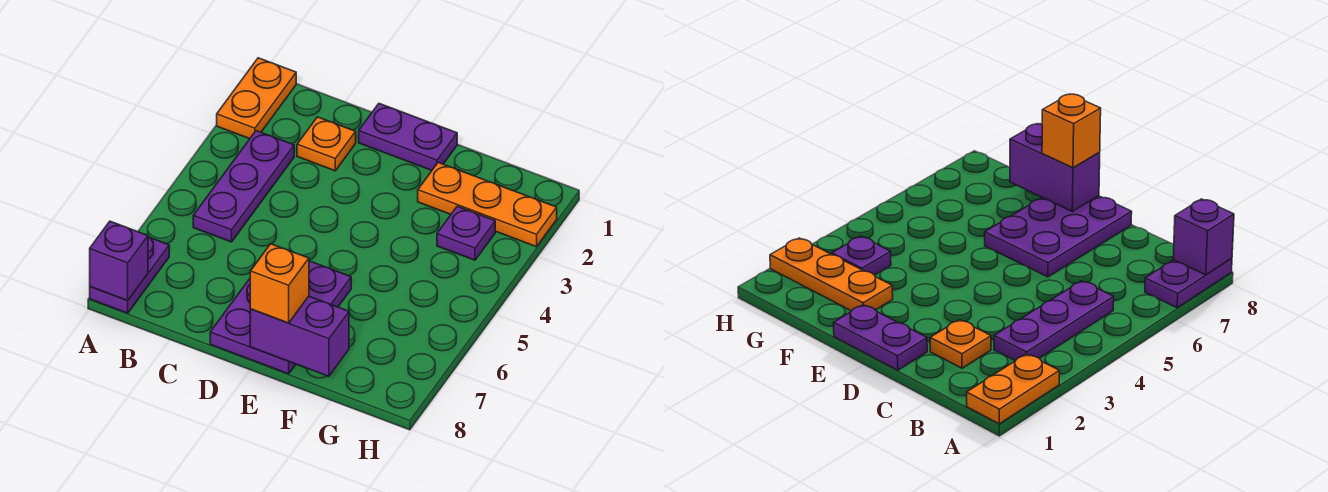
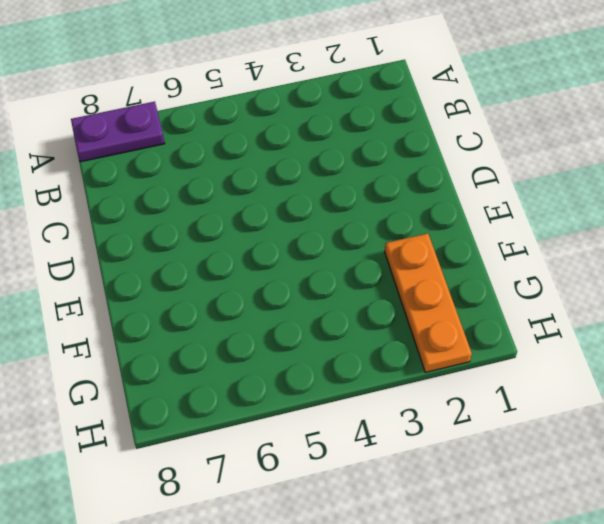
none -> orange plate A1:A2 level 1
none -> purple plate B3:B5 level 1

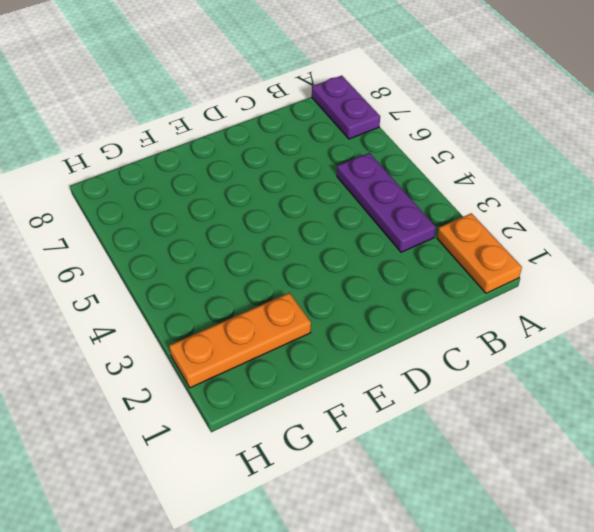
none -> orange plate C2 level 1
none -> purple plate D1:E1 level 1

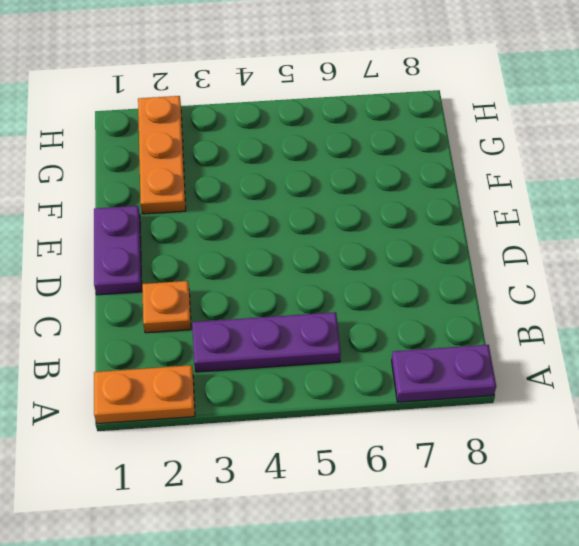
none -> purple plate D6:E8 level 1
none -> purple plate G3 level 1

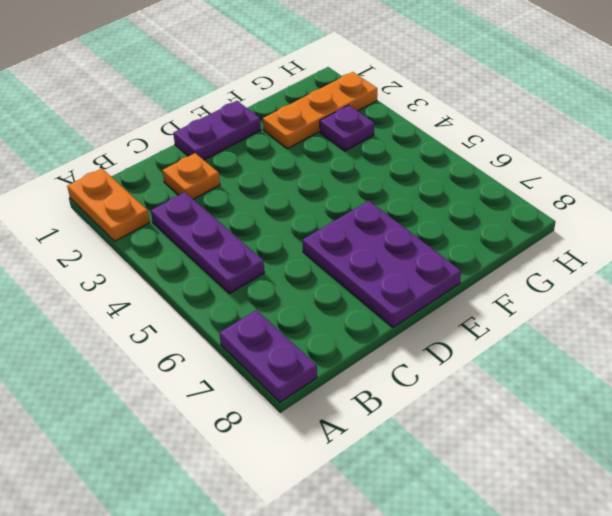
none -> purple brick A8 level 2
none -> purple brick E8:F8 level 2

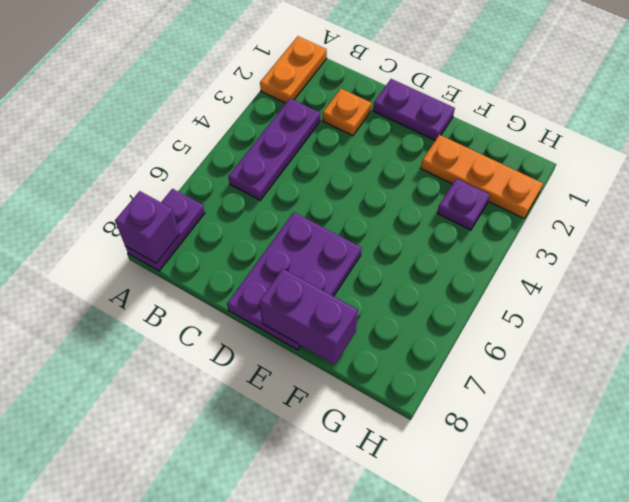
none -> orange brick E8 level 3

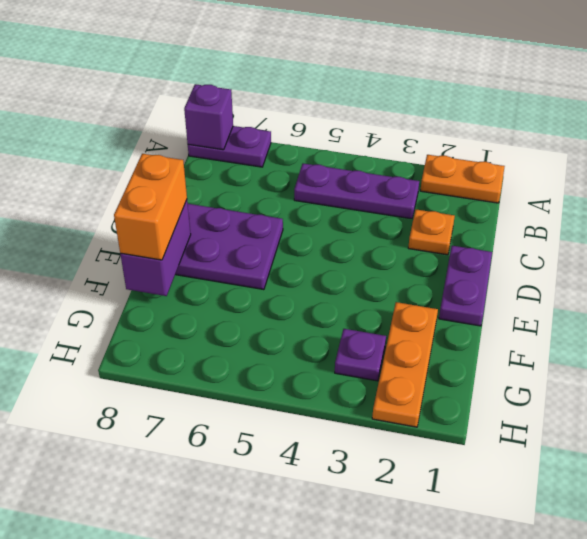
orange brick E8:F8 level 3 -> orange brick E8 level 3

